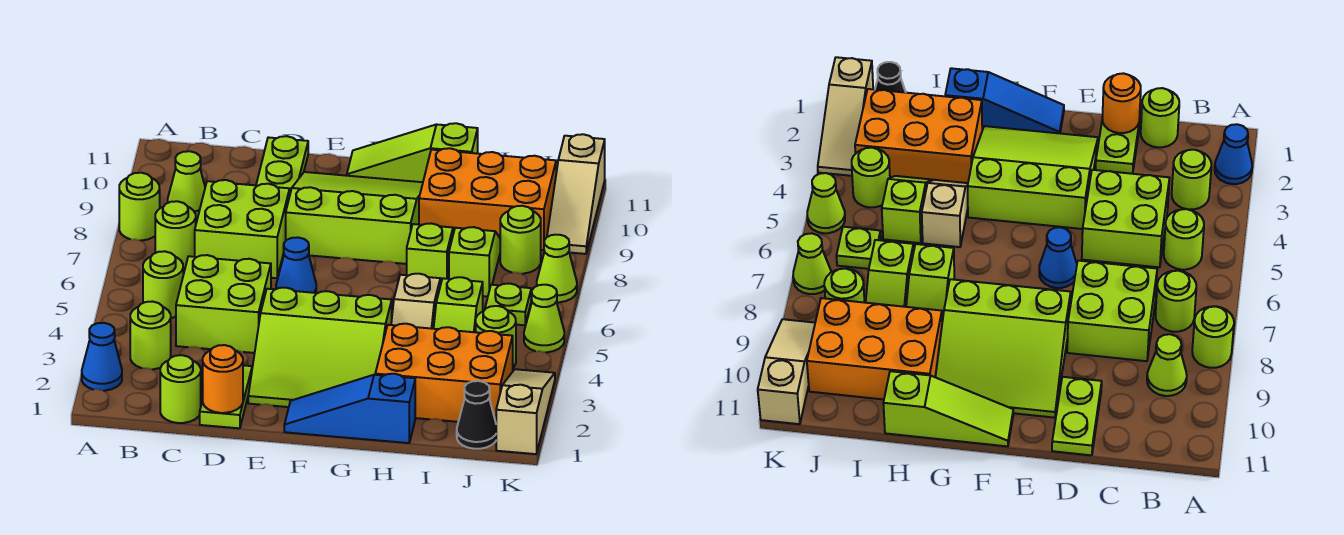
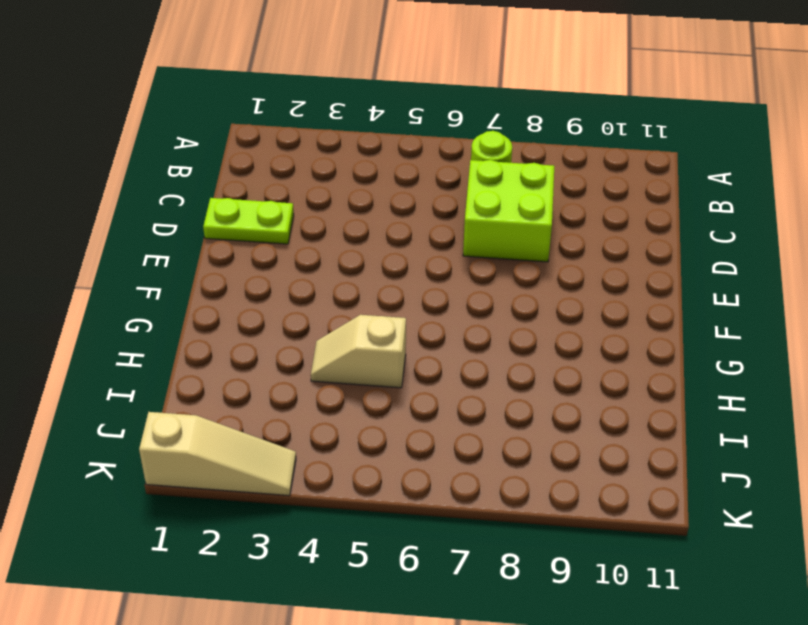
none -> blue cone A2 level 1
none -> lime round brick A8 level 1
none -> lime round brick B3 level 1
none -> lime round brick B5 level 1

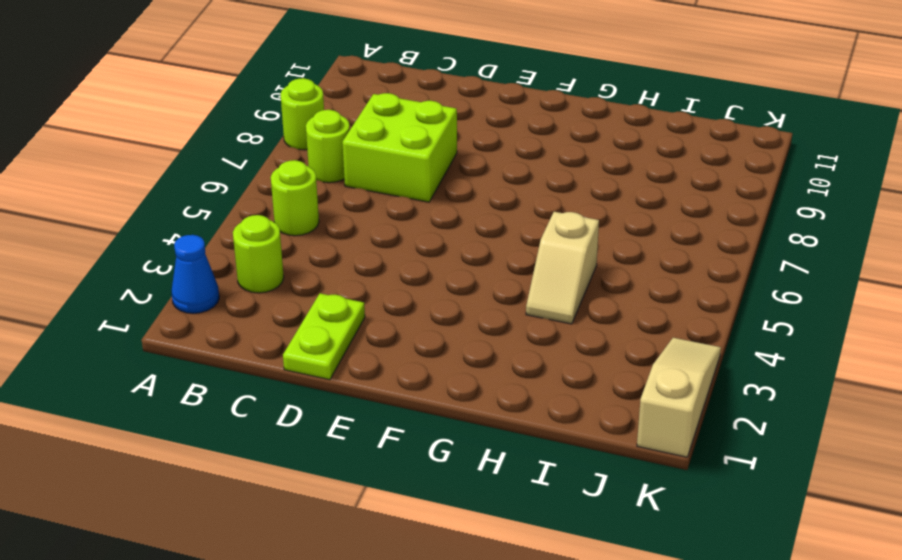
none -> lime cone B9 level 1
none -> lime round brick C1 level 1
none -> lime brick C4:D5 level 1
none -> lime plate D10:D11 level 1

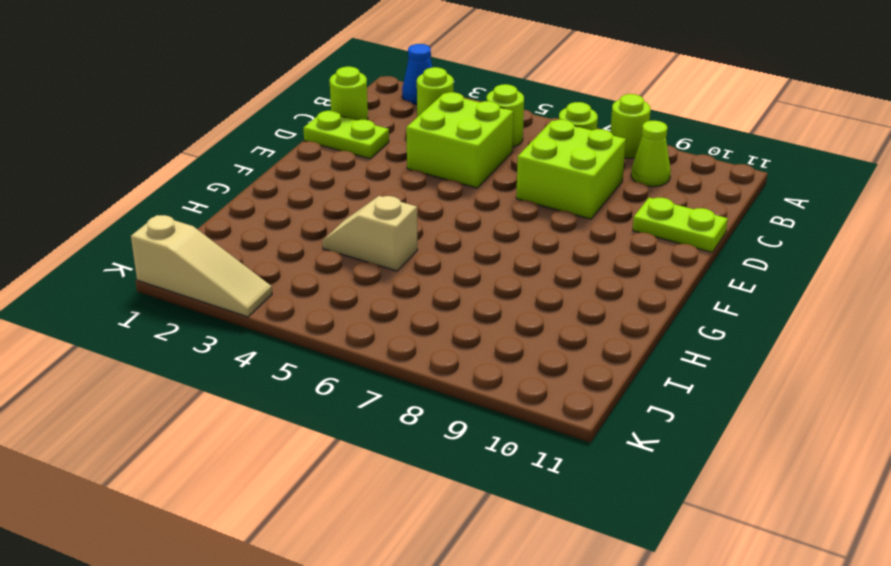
none -> lime slope E2:G4 level 1 top 4
none -> blue cone E6 level 1
none -> lime slope E8:G10 level 1 top 8
none -> blue slope F1:H1 level 1 top H

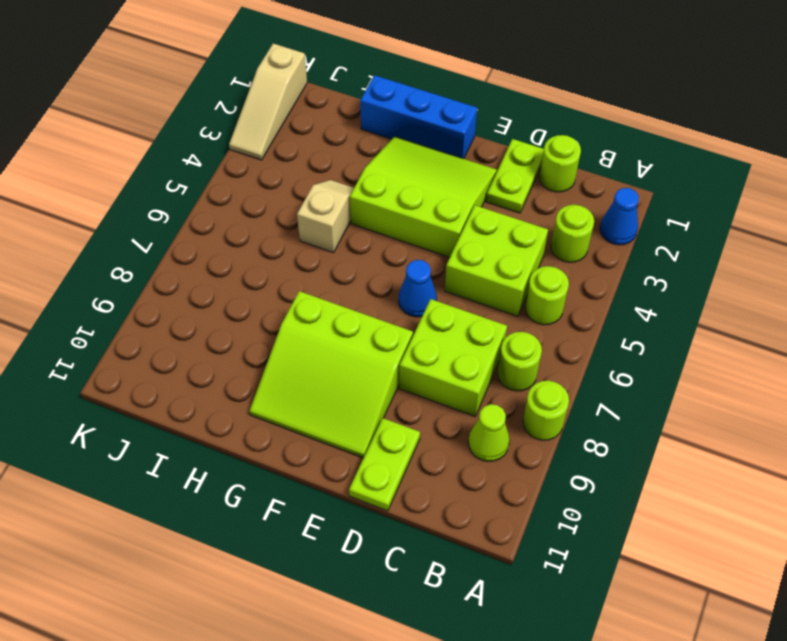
blue brick F1:H1 level 1 -> blue slope F1:H1 level 1 top H
none -> lime slope F11:H11 level 1 top H
none -> orange brick H2:J3 level 1
none -> lime slope H7:H8 level 1 top 7
none -> orange brick H9:J10 level 1

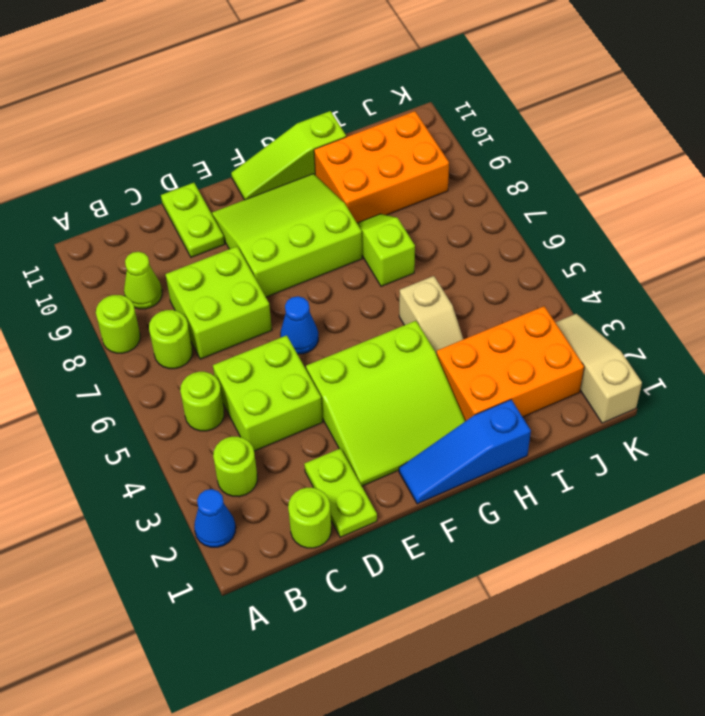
none -> lime slope I4:I5 level 1 top 5
none -> lime slope I7:I8 level 1 top 7
none -> black cone J1 level 1
none -> lime round brick J4 level 1

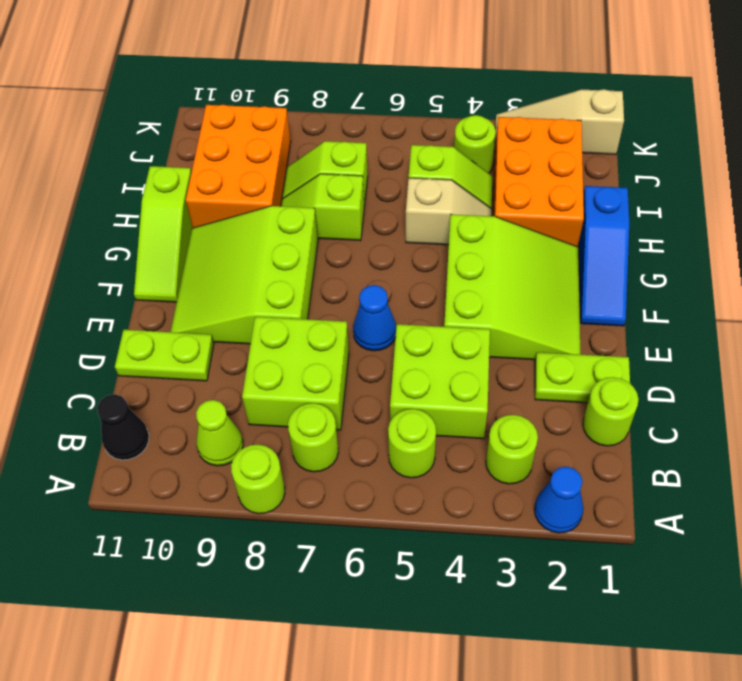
black cone B11 level 1 -> black cone J1 level 1
none -> lime plate J6 level 1
none -> lime round brick J8 level 1
none -> lime cone K5 level 1
none -> lime cone K7 level 1

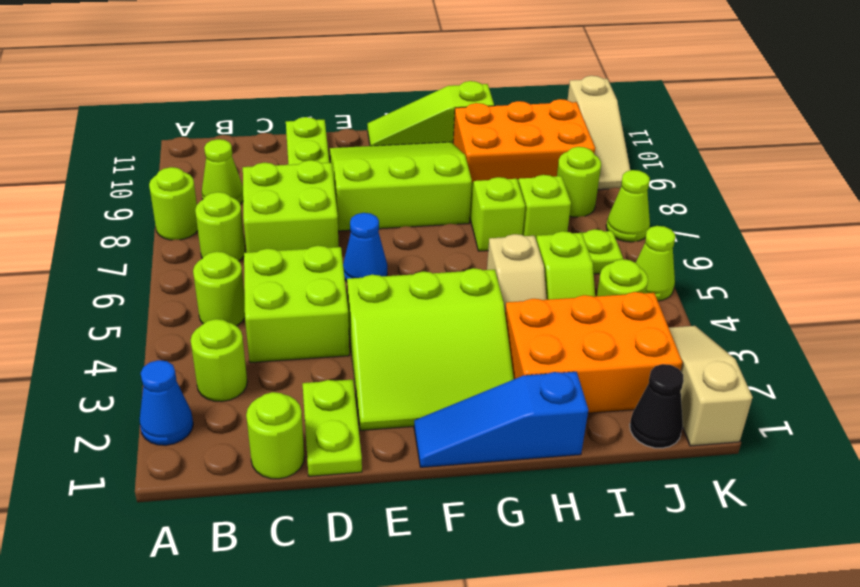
none -> orange round brick D1 level 2

